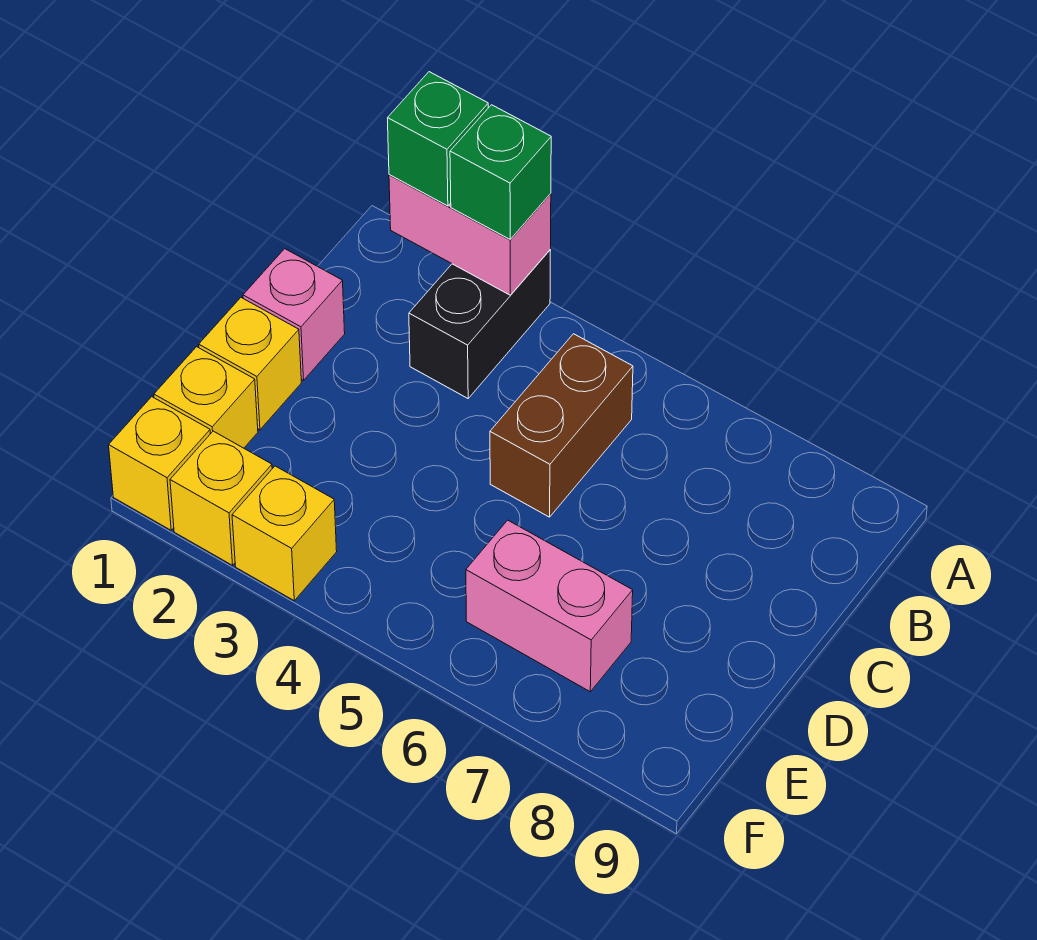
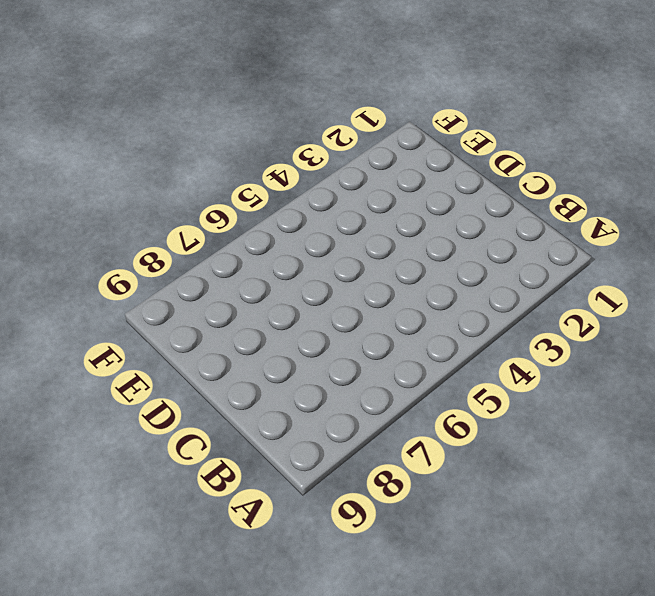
none -> black brick A3:B3 level 1
none -> brown brick B5:C5 level 1
none -> pink brick C1 level 1

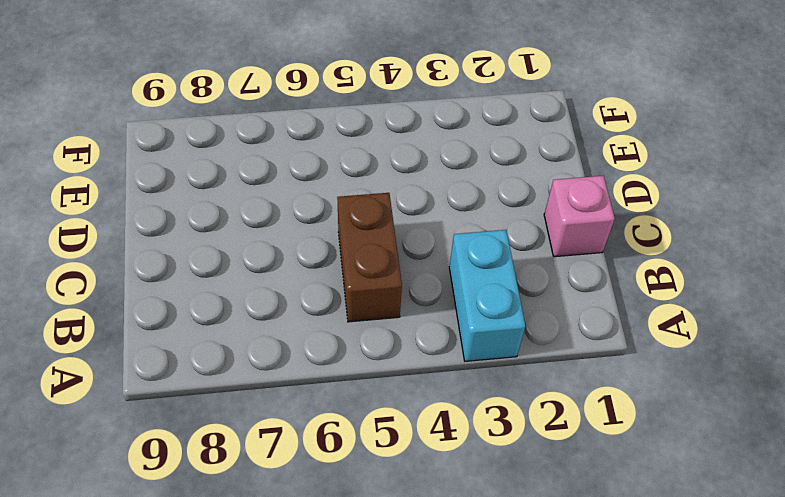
cyan brick A3:B3 level 1 -> black brick A3:B3 level 1
none -> yellow brick D1 level 1
none -> yellow brick E1 level 1
none -> pink brick E6:E7 level 1

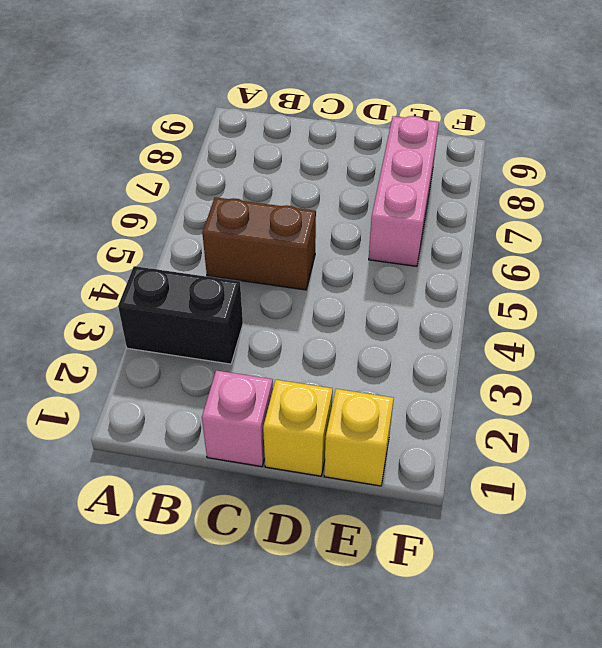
pink brick E6:E8 level 1 -> pink brick E6:E7 level 1
none -> yellow brick F1 level 1
none -> yellow brick F2 level 1
none -> yellow brick F3 level 1

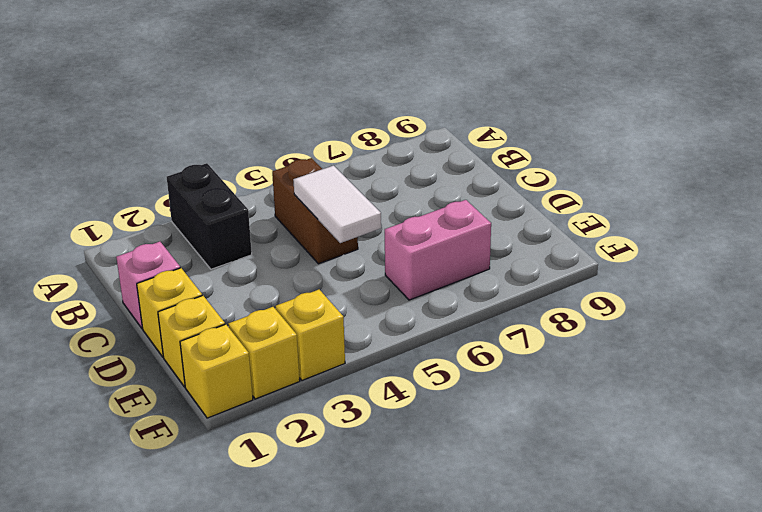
white tile C5:D5 level 2 -> none
none -> pink brick A2:A3 level 2
none -> green brick A2 level 3
none -> green brick A3 level 3

